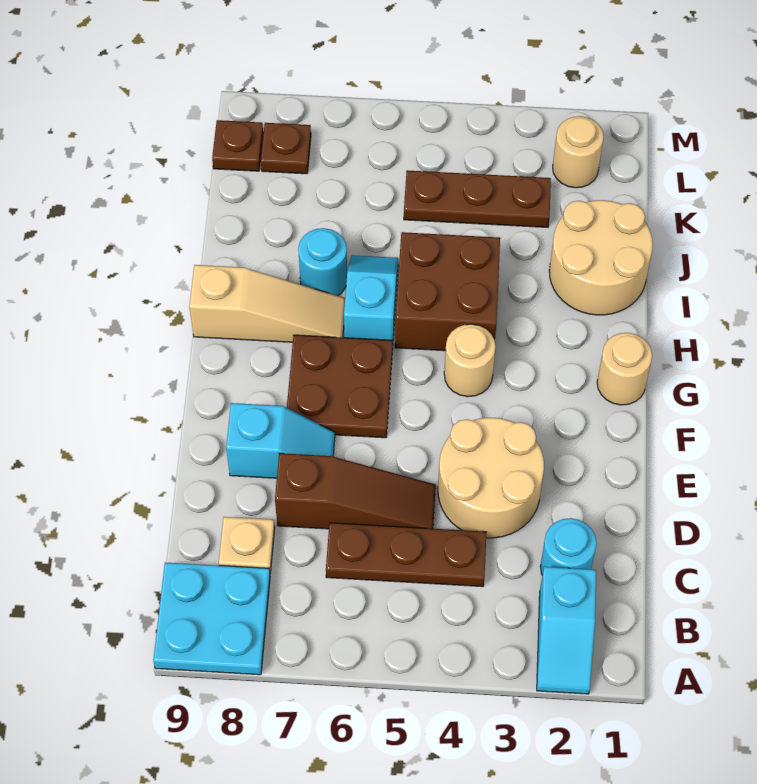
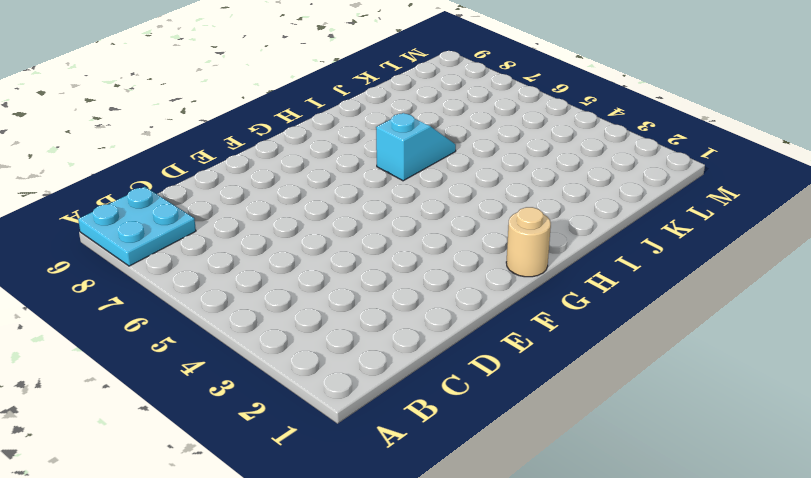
none -> cyan slope A2:B2 level 1 top B
none -> cyan round brick C2 level 1
none -> brown plate C4:C6 level 1

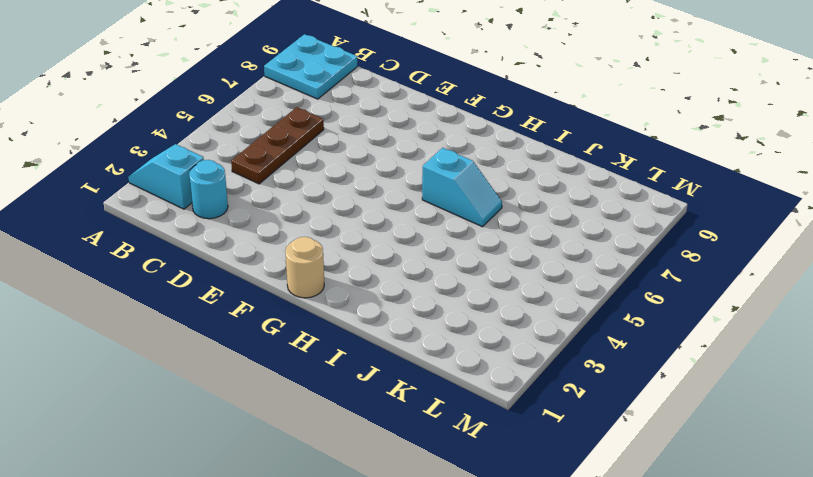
none -> tan plate C8 level 1
none -> tan round brick D3:E4 level 1
none -> brown slope D5:D7 level 1 top 7

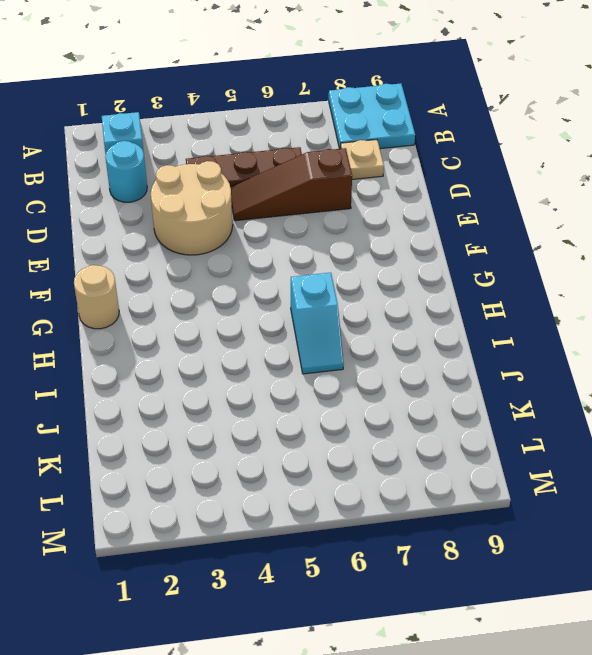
none -> cyan slope E7:E8 level 1 top 8
none -> brown plate F6:G7 level 1
none -> tan round brick G4 level 1

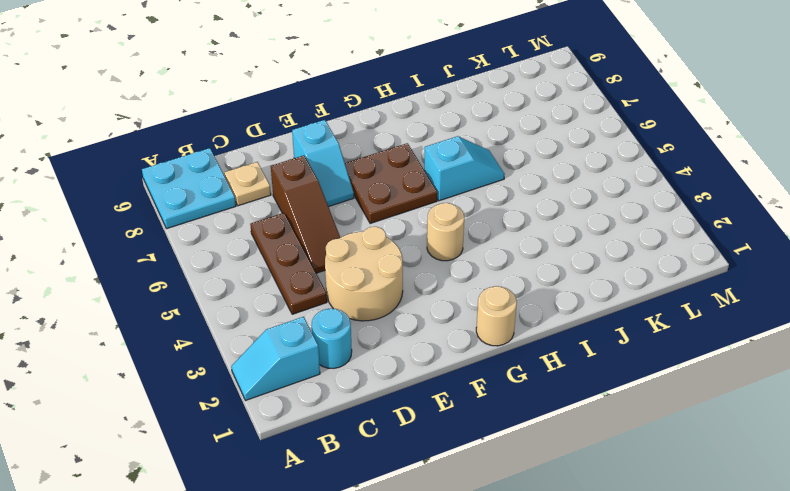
none -> brown brick H4:I5 level 1
none -> tan slope H7:H9 level 1 top 9
none -> tan round brick I1:J2 level 1

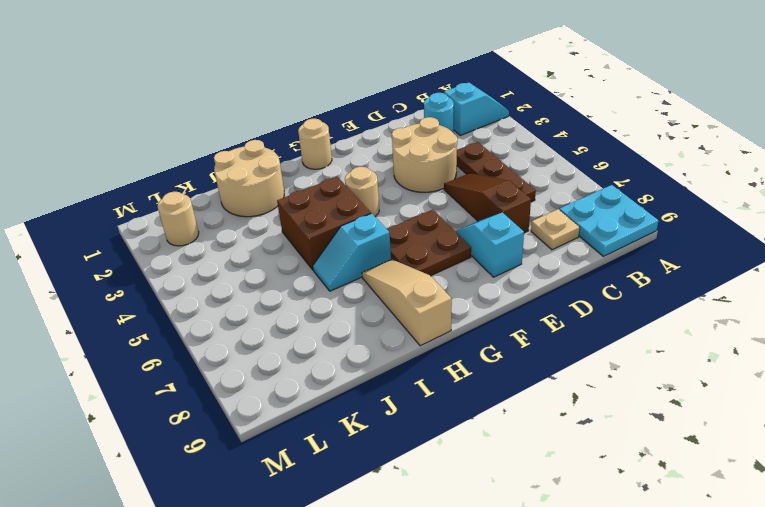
none -> cyan round brick I7 level 1
none -> brown plate K3:K5 level 1
none -> brown plate L8 level 1

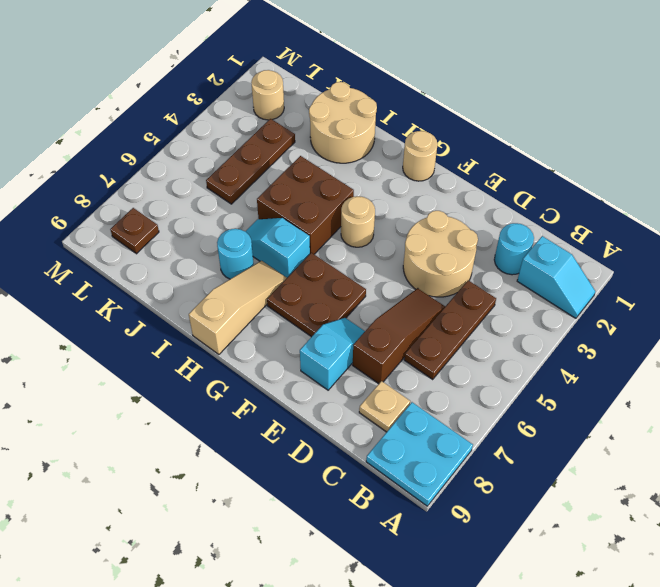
none -> brown plate L9 level 1

